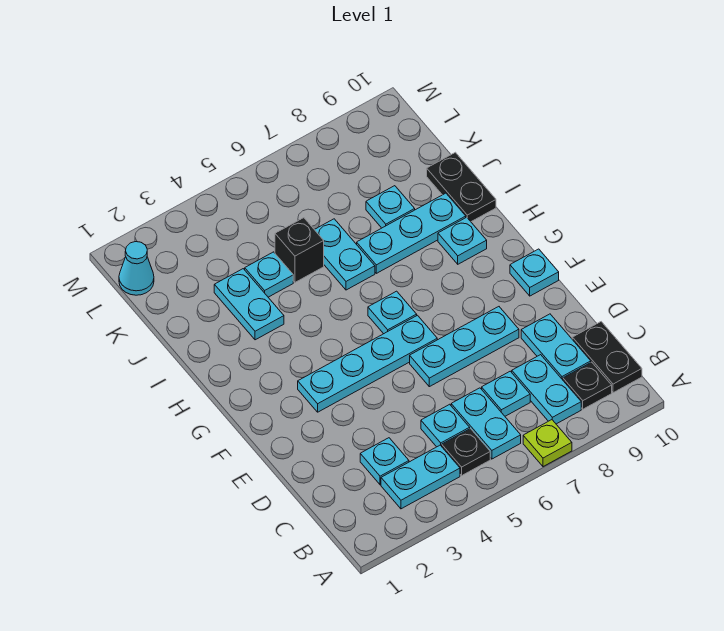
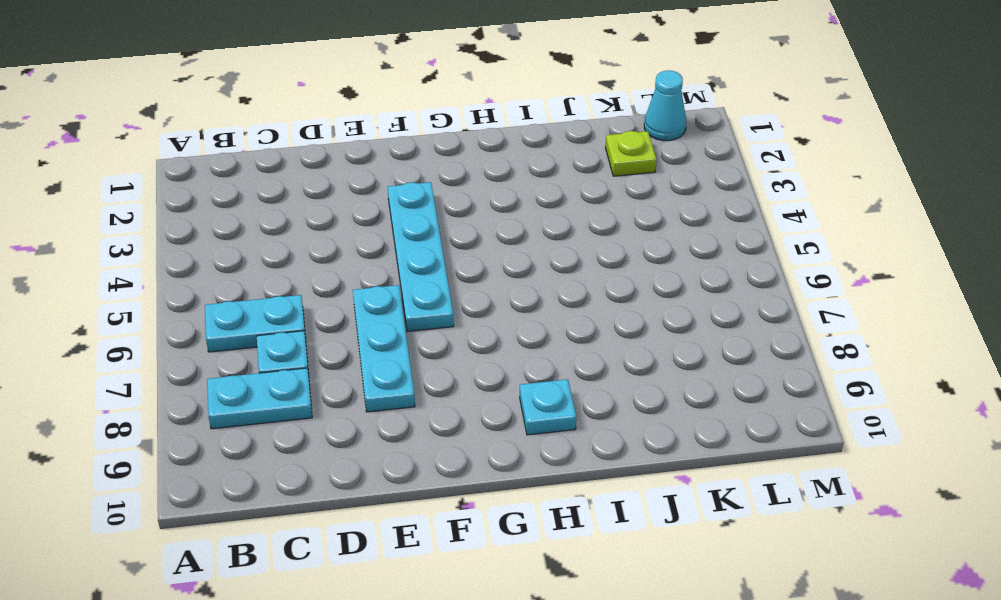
lime plate K2 level 1 -> lime plate A7 level 1
none -> cyan plate B3:B4 level 1
none -> black plate B5 level 1
none -> black plate B9 level 1

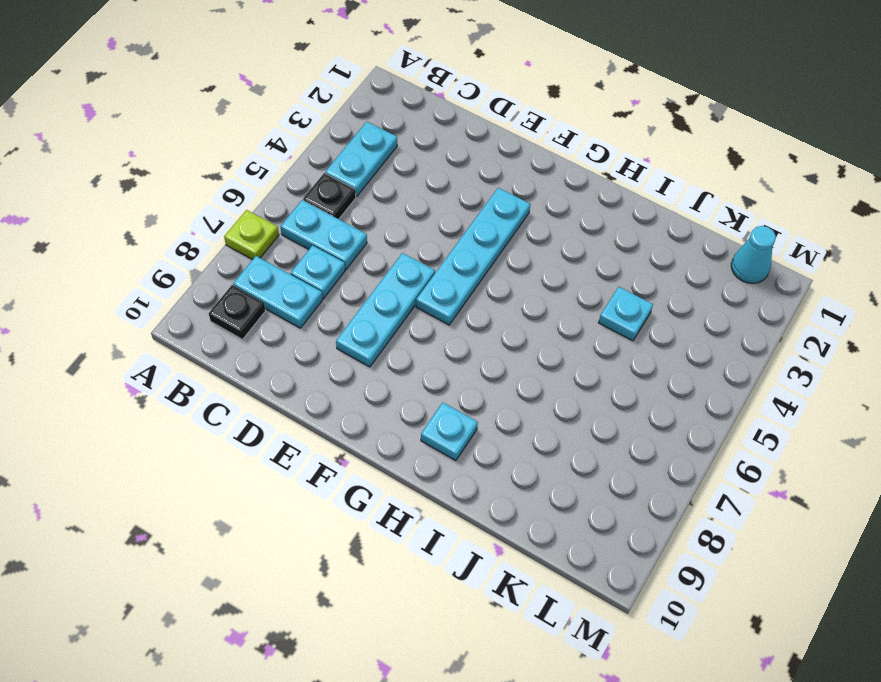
none -> black plate B10:C10 level 1
none -> cyan plate C3 level 1
none -> cyan plate C5 level 1

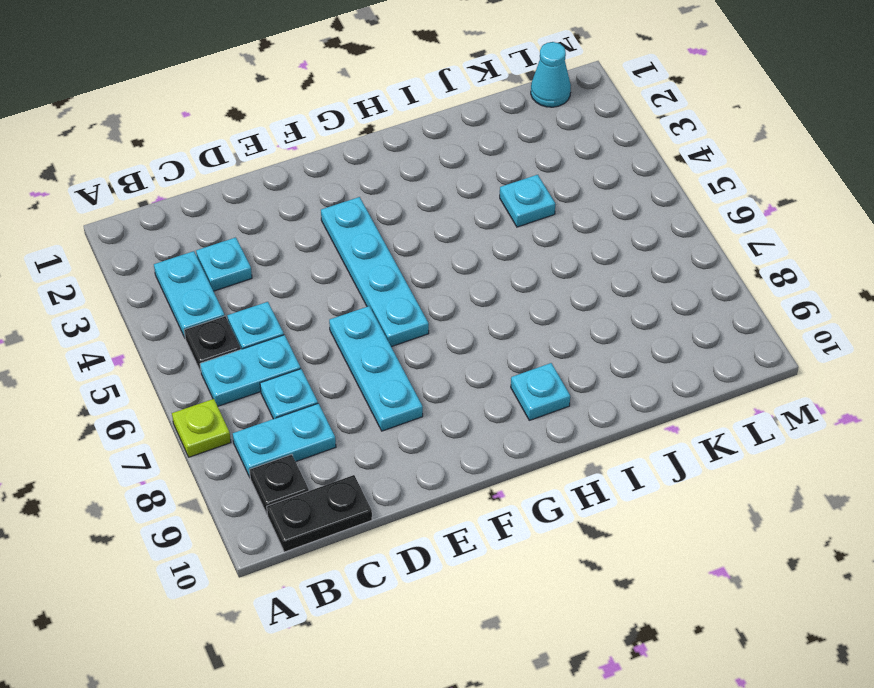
none -> cyan plate C9:D9 level 1
none -> cyan plate F10 level 1
none -> cyan plate G6 level 1

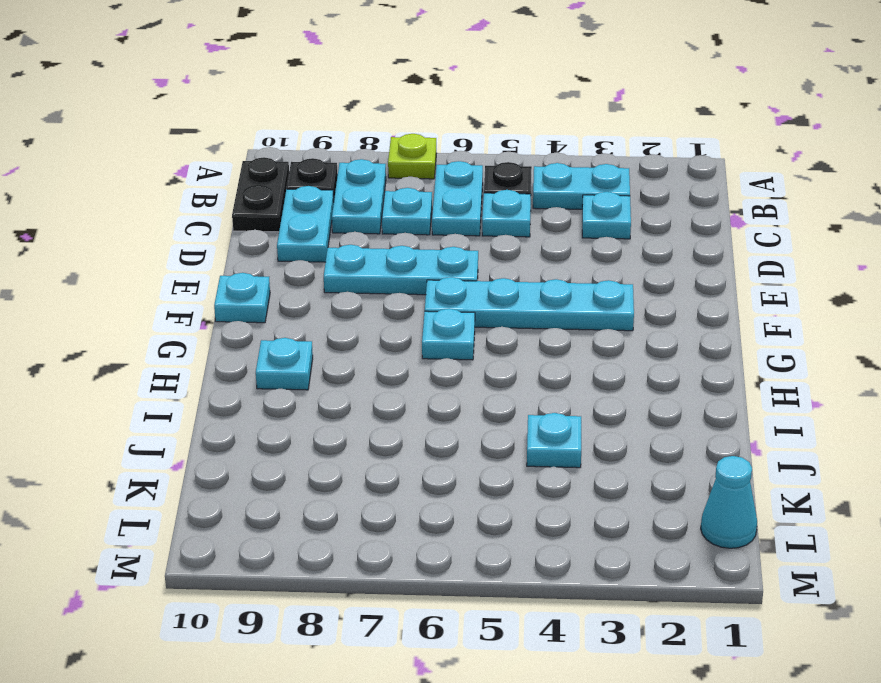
none -> cyan plate I3:J3 level 1
none -> cyan plate I6:J6 level 1
none -> cyan plate I7:I9 level 1

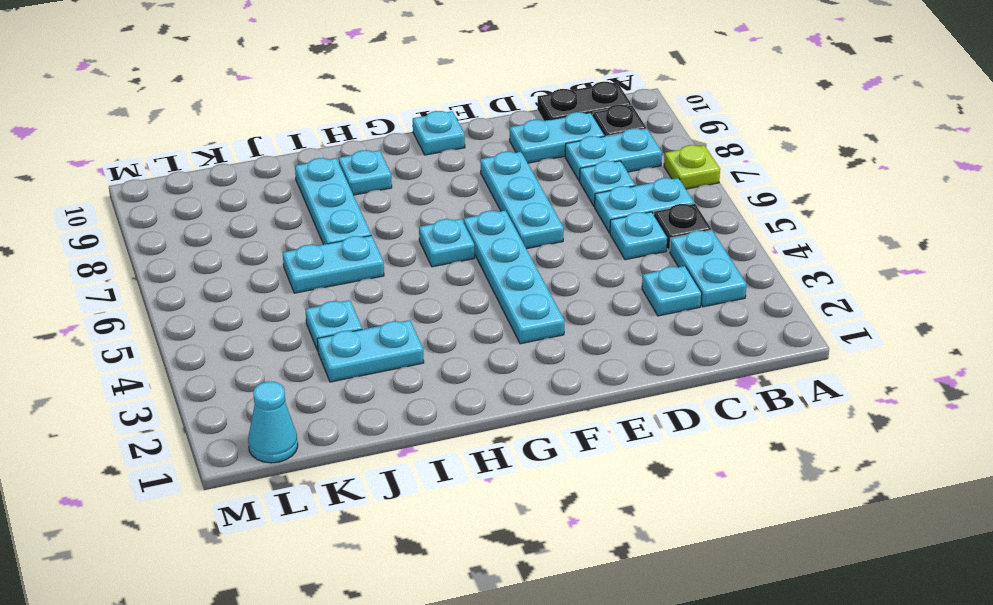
none -> black plate I10:J10 level 1
none -> black brick J5 level 1
none -> cyan plate J8 level 1

